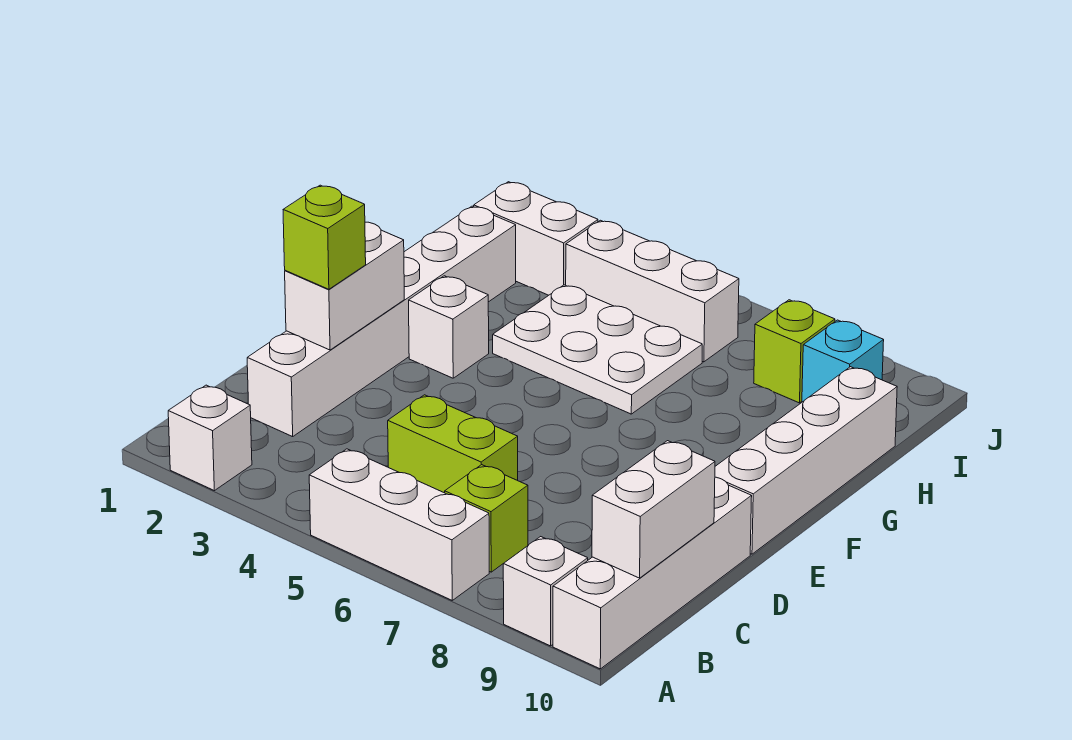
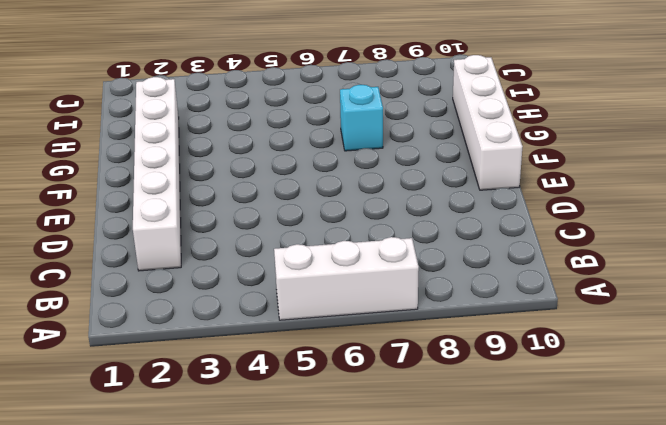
cyan brick G7 level 1 -> cyan brick I9 level 1
none -> white brick A2 level 1
none -> white brick A9 level 1
none -> white brick A10:D10 level 1

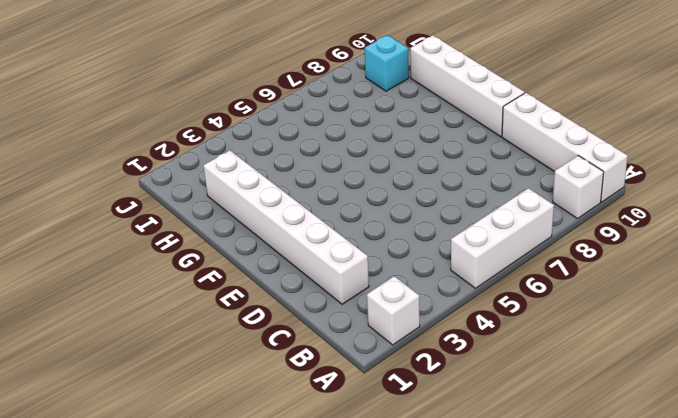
none -> lime brick B7 level 1
none -> lime brick C5:C6 level 1
none -> white brick F3 level 1

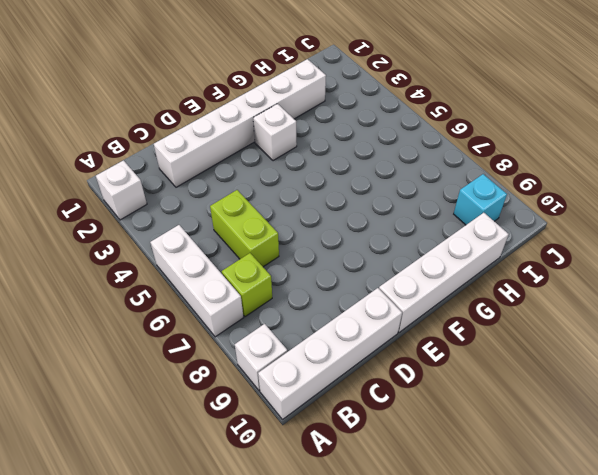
none -> white plate G4:H6 level 1
none -> white brick I2:I3 level 1
none -> white brick I4:I6 level 1

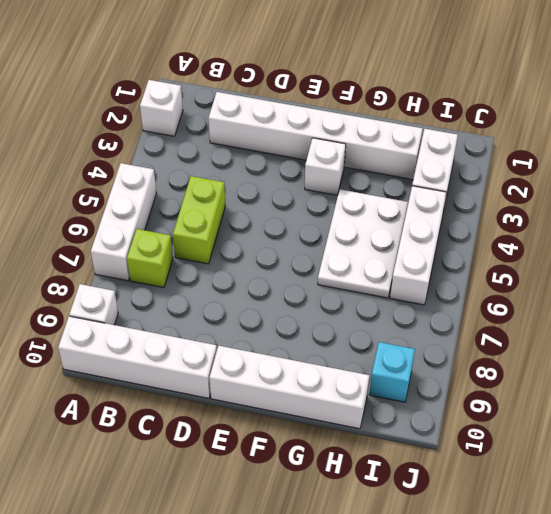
none -> lime brick I8 level 1
none -> white brick B10:C10 level 2
none -> white brick D2:E2 level 2

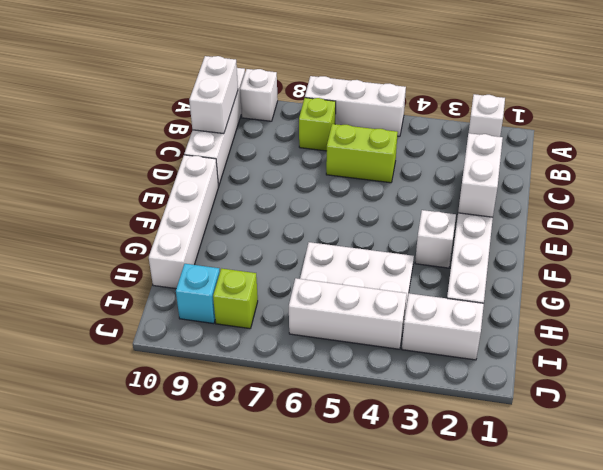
none -> lime brick D2 level 3

